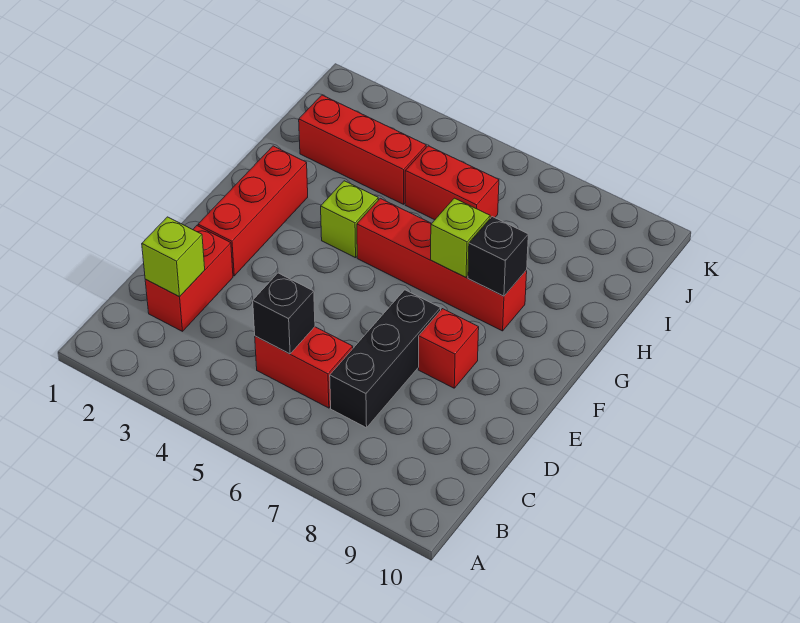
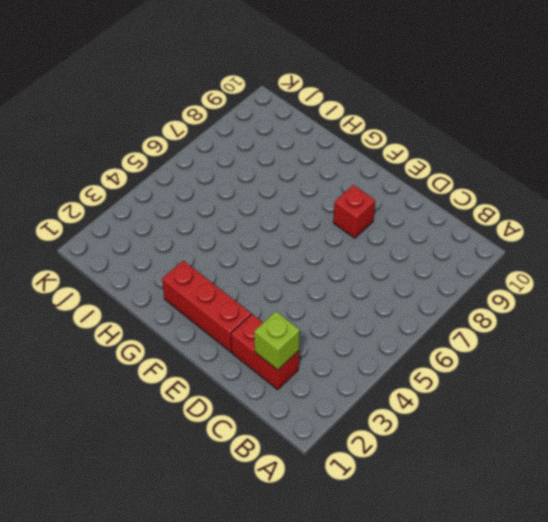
none -> red brick C5:C6 level 1
none -> black brick C7:E7 level 1
none -> lime brick G4 level 1

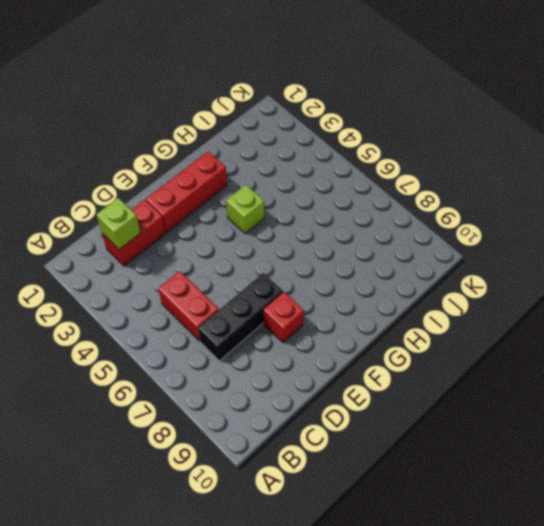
none -> red brick G5:G8 level 1
none -> red brick I2:I4 level 1
none -> red brick I5:I6 level 1

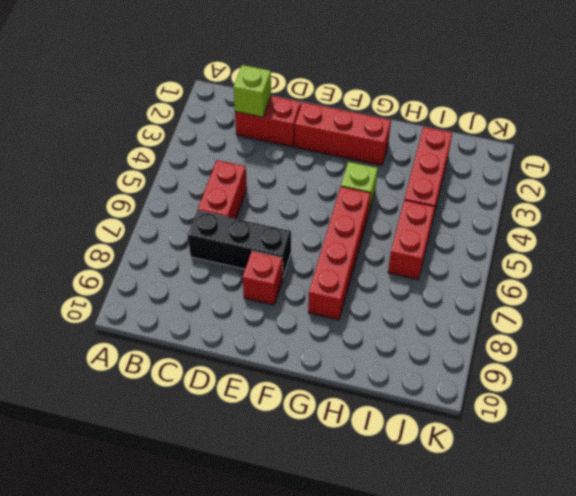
none -> black brick C5 level 2
none -> lime brick G7 level 2
none -> black brick G8 level 2

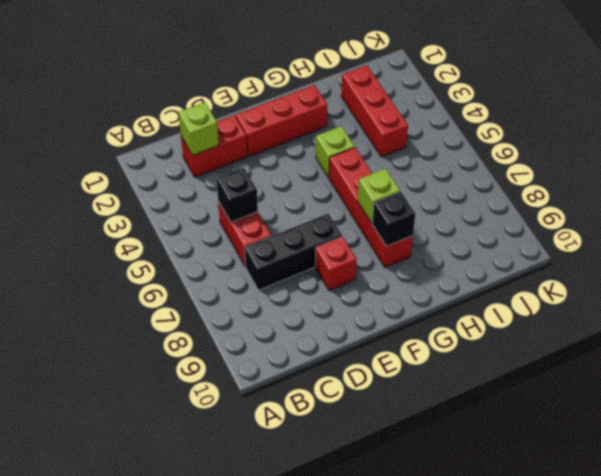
none -> red brick I5:I6 level 1

